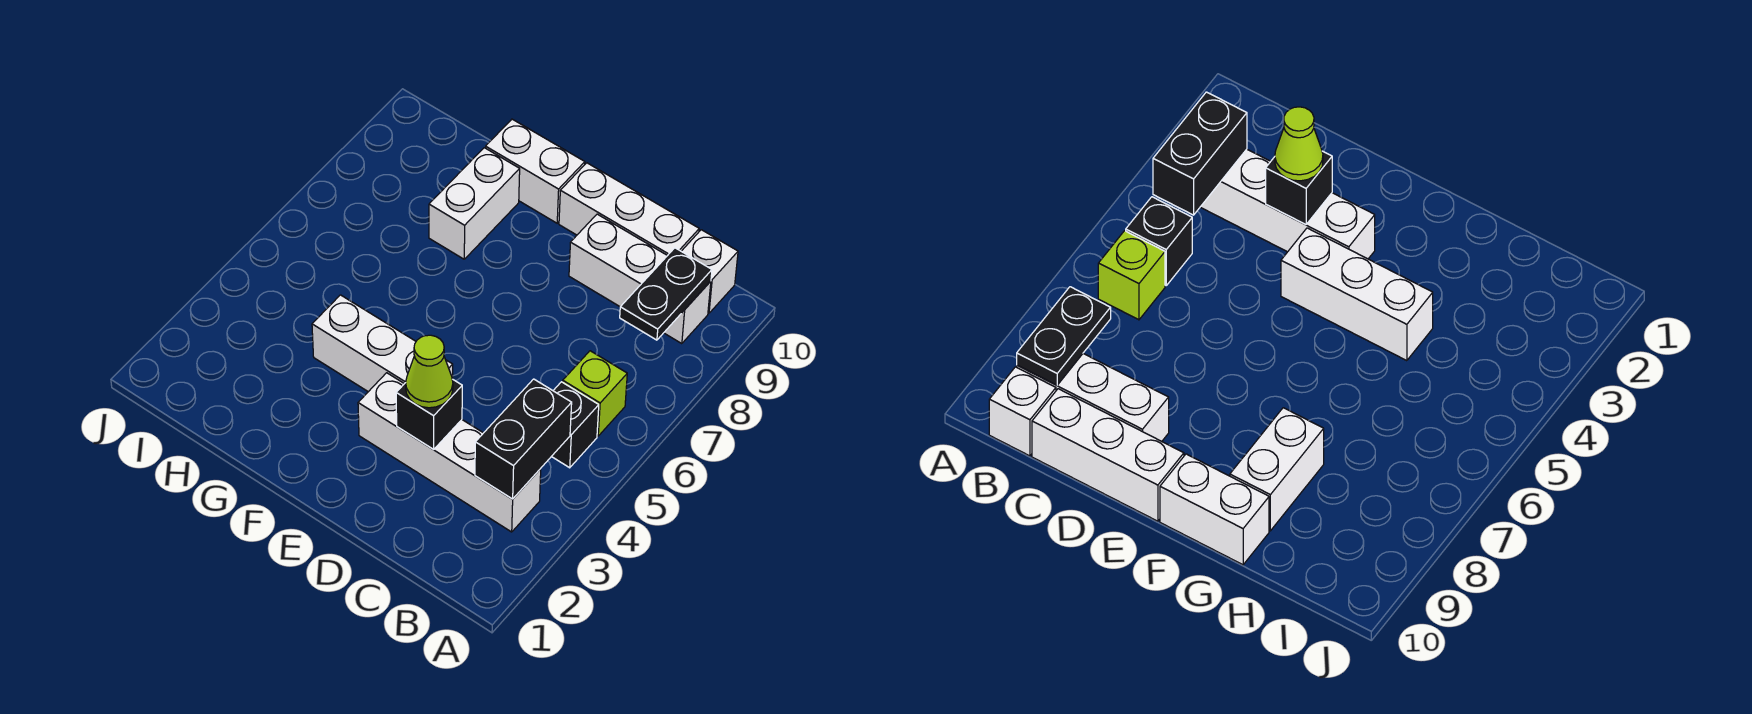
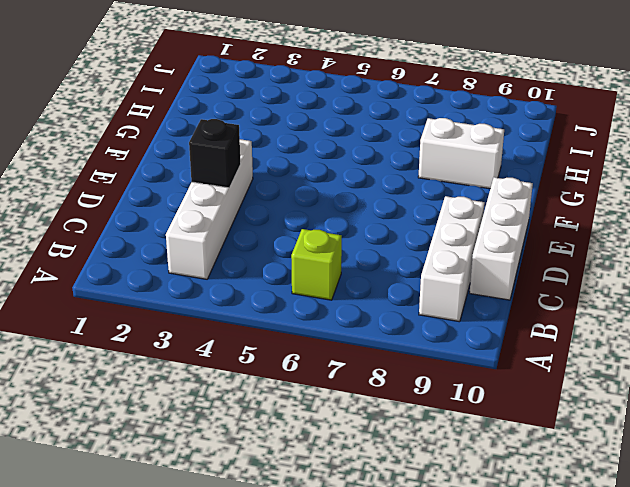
none -> black brick B5 level 1
none -> white brick B10 level 1
none -> white brick E4:G4 level 1

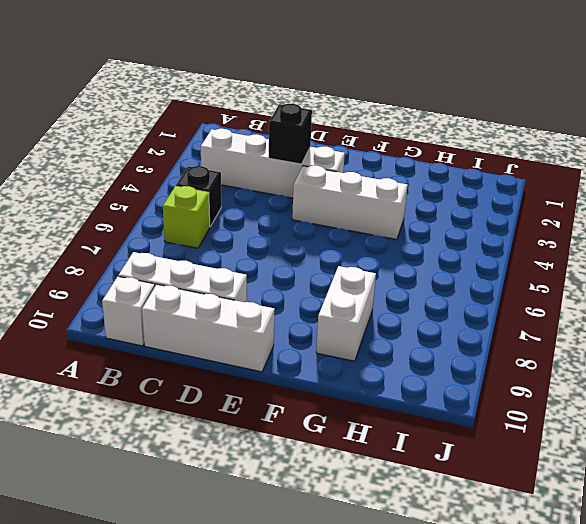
none -> white brick F10:G10 level 1
none -> black brick B3:B4 level 2
none -> black plate B8:B9 level 2

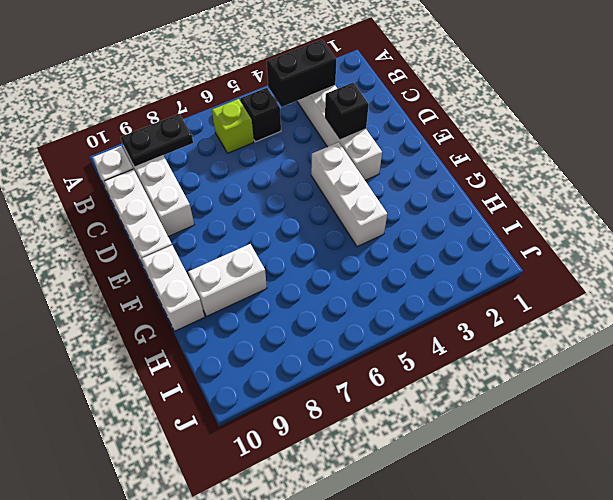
none -> lime cone D3 level 3

